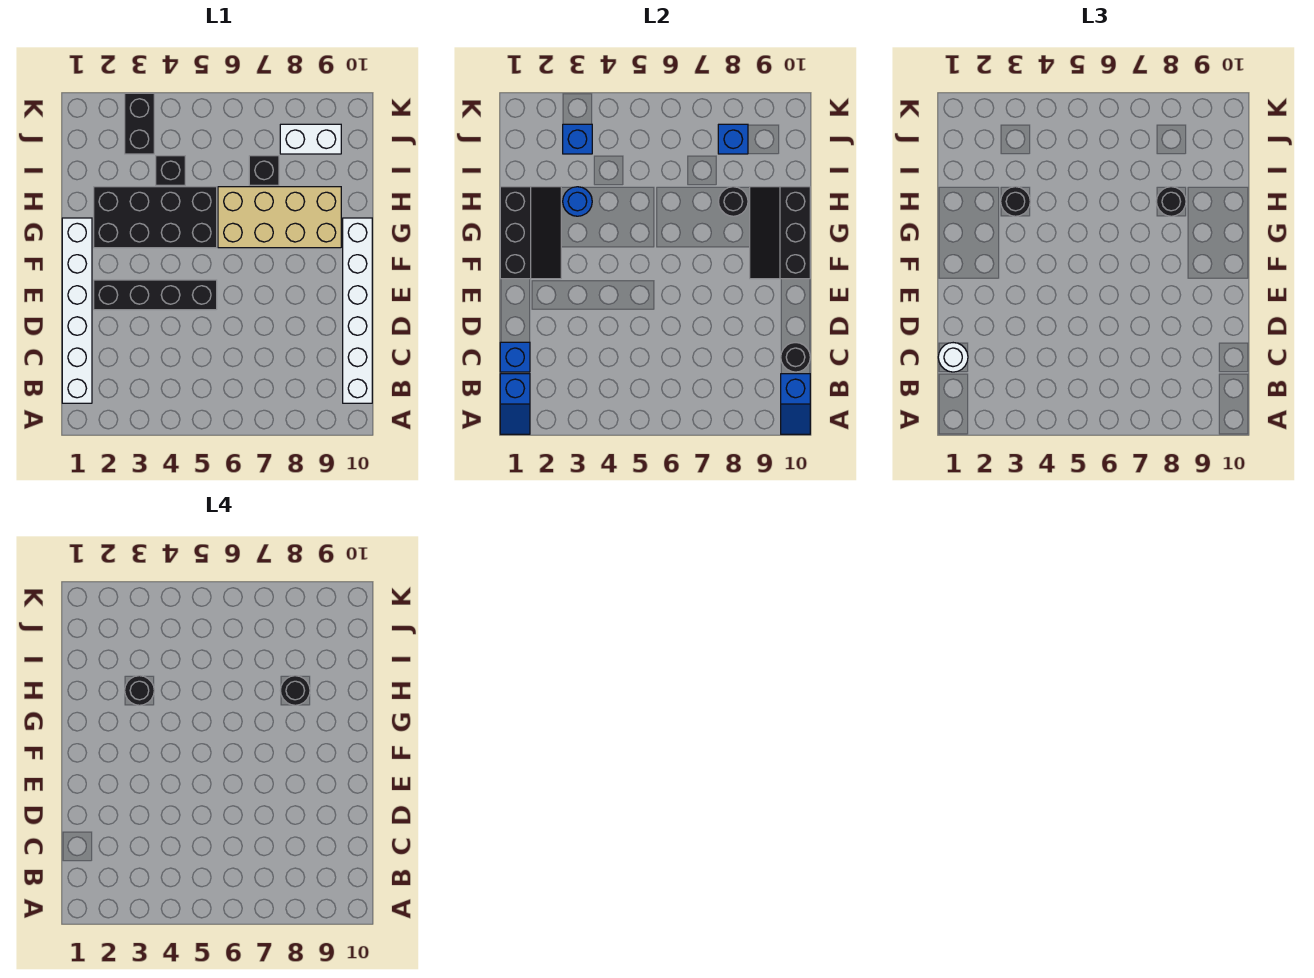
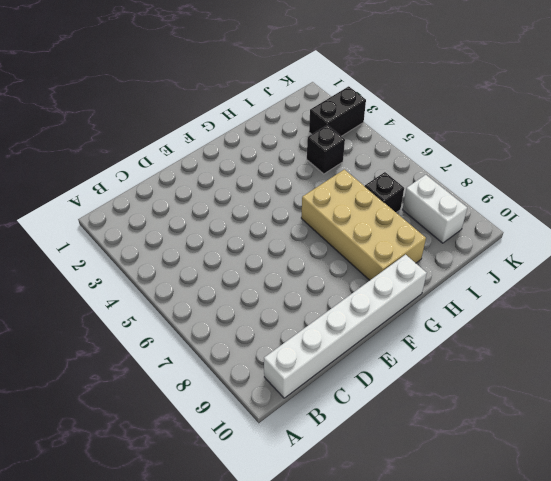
none -> white brick B1:G1 level 1
none -> black brick E2:E5 level 1
none -> black brick G2:H5 level 1

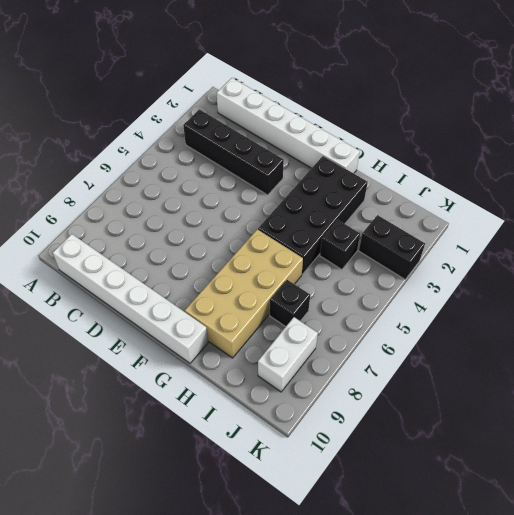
black brick B3:E3 level 1 -> black brick E2:E5 level 1
none -> blue slope A1:B1 level 2 top B
none -> blue slope A10:B10 level 2 top B
none -> blue brick C1 level 2

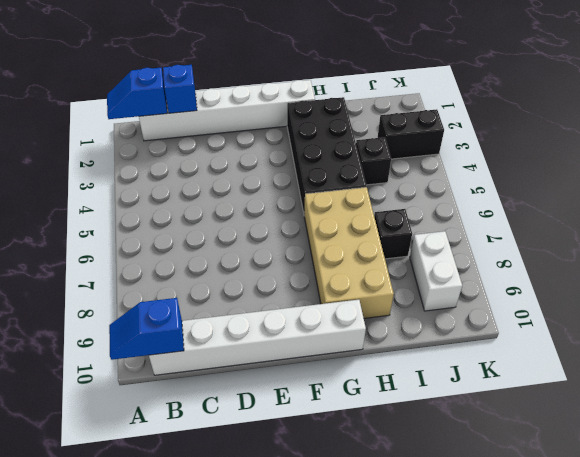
none -> black brick E2:E5 level 1
none -> black round brick C10 level 2
none -> black slope F1:H2 level 2 top 1

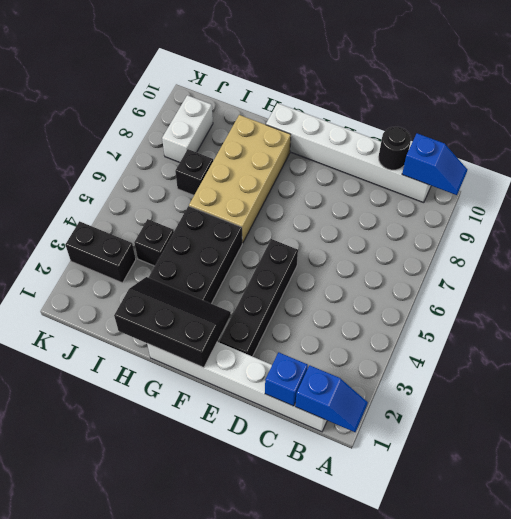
none -> black slope F9:H10 level 2 top 10
none -> blue round brick H3 level 2
none -> black round brick H8 level 2

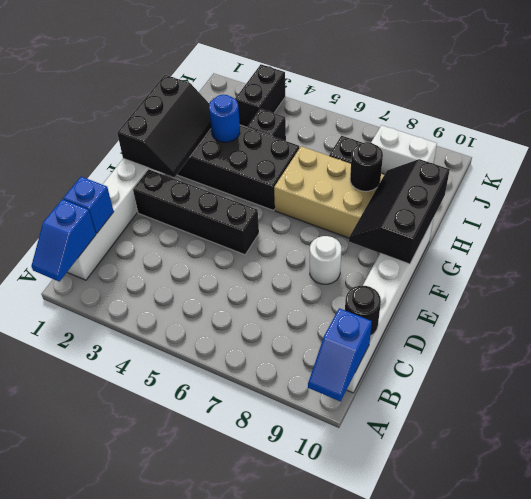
white round brick E8 level 1 -> white round brick C1 level 3
none -> blue brick J3 level 2
none -> blue brick J8 level 2
none -> black round brick H3 level 3

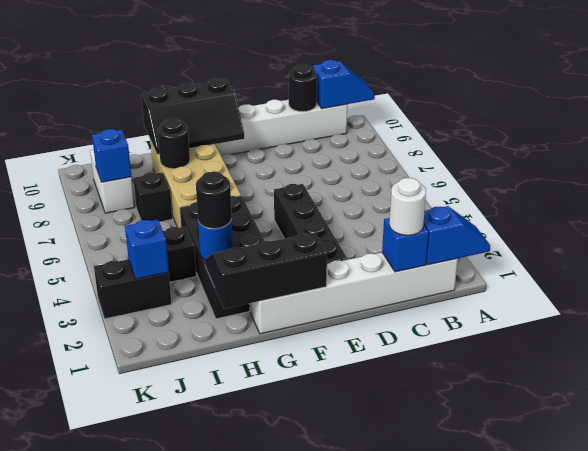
none -> black round brick H8 level 3
none -> black round brick H3 level 4
none -> black round brick H8 level 4

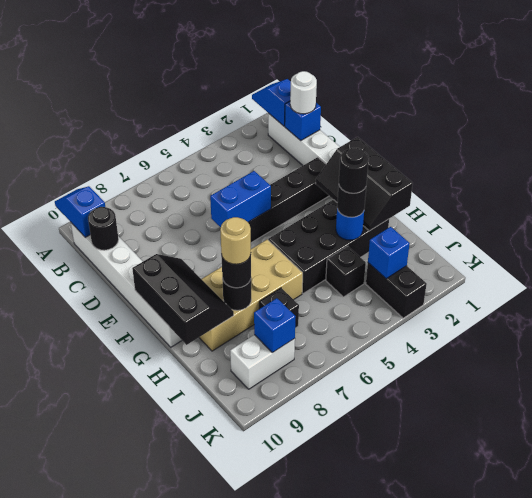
blue brick E5:E6 level 2 -> none
tan round brick H8 level 4 -> black round brick H8 level 4

